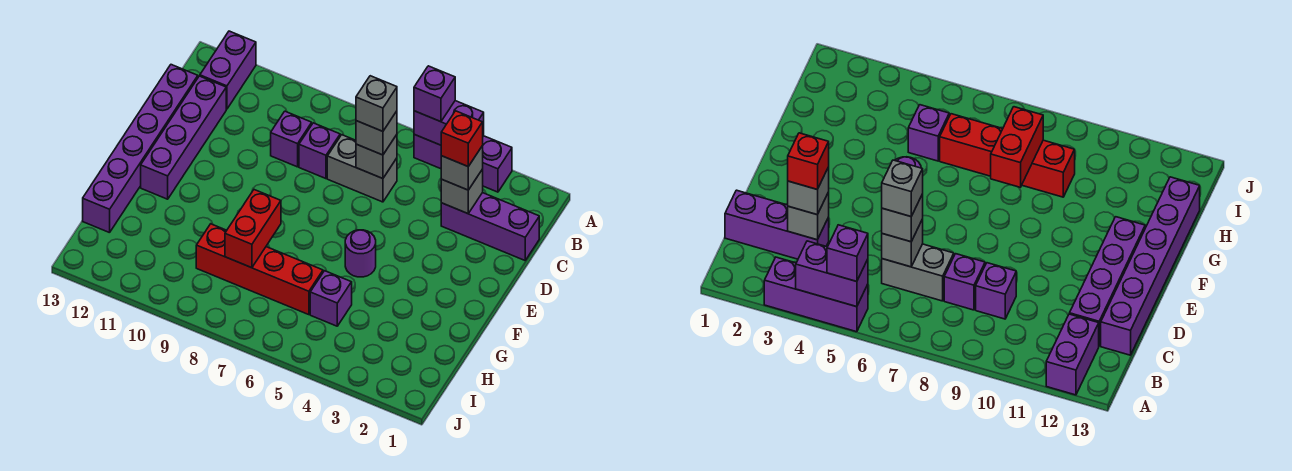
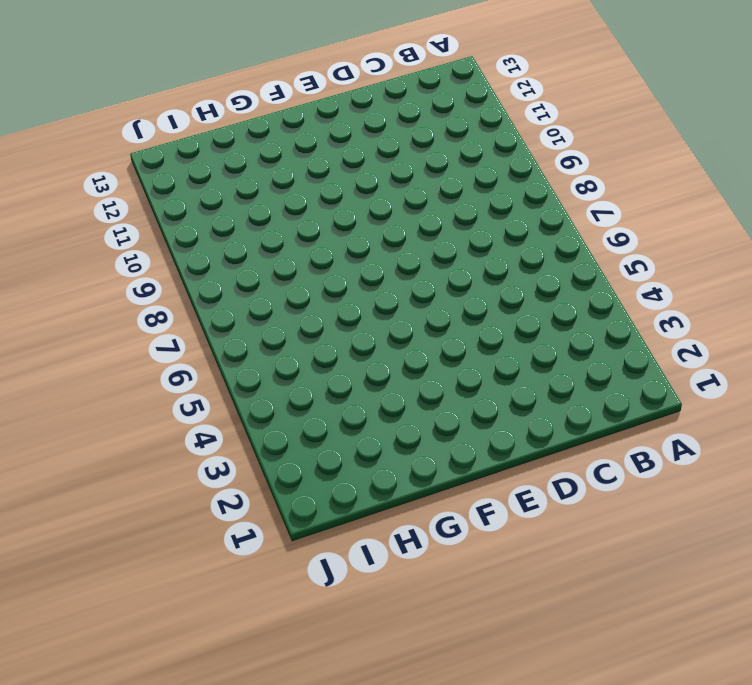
none -> purple brick A3:A5 level 1
none -> purple brick A12:B12 level 1
none -> purple brick C1:C3 level 1

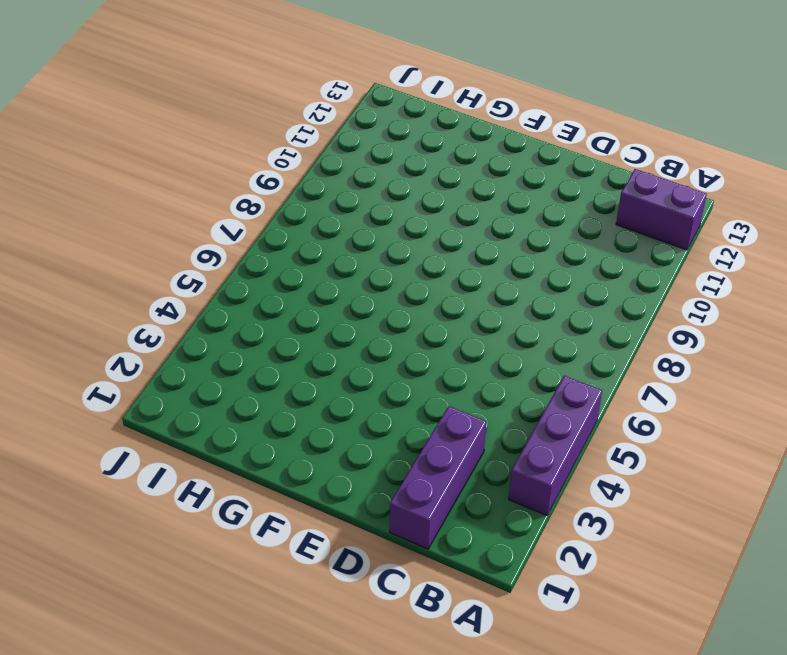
none -> grey brick C6:C7 level 1
none -> purple brick C8 level 1
none -> purple brick C9 level 1

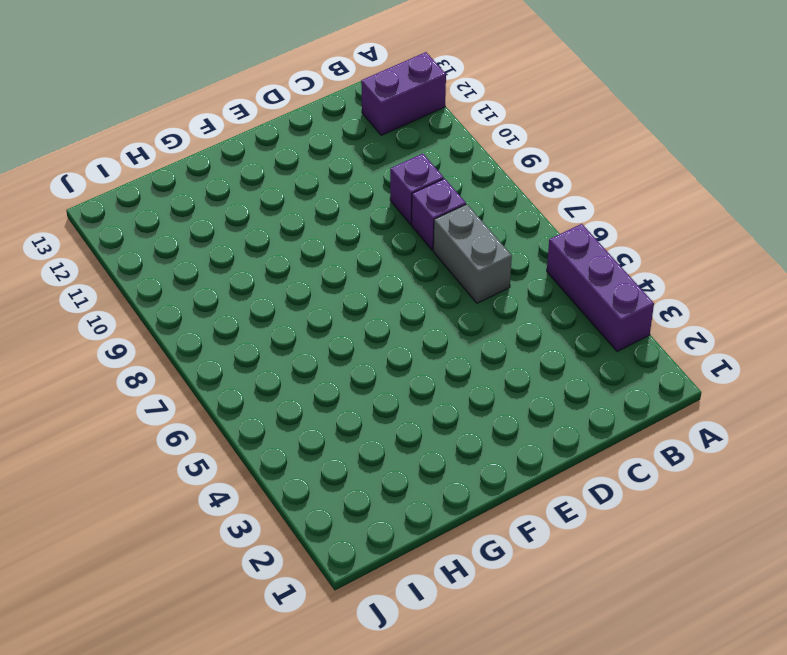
none -> purple brick C1:C3 level 1
none -> purple brick C12:F12 level 1
none -> purple brick C13:H13 level 1

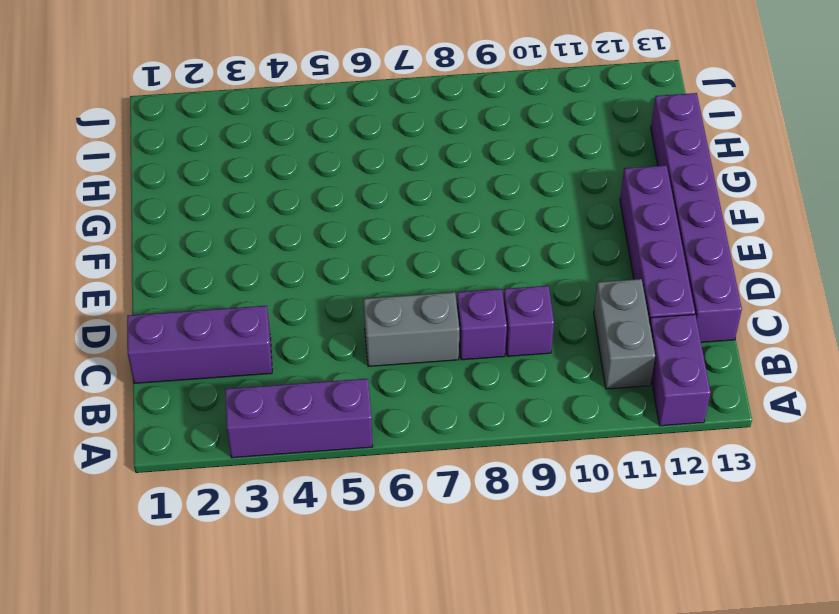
grey brick B11:C11 level 1 -> none
none -> purple round brick F5 level 1
none -> purple brick H5 level 1
none -> red brick H6:H9 level 1

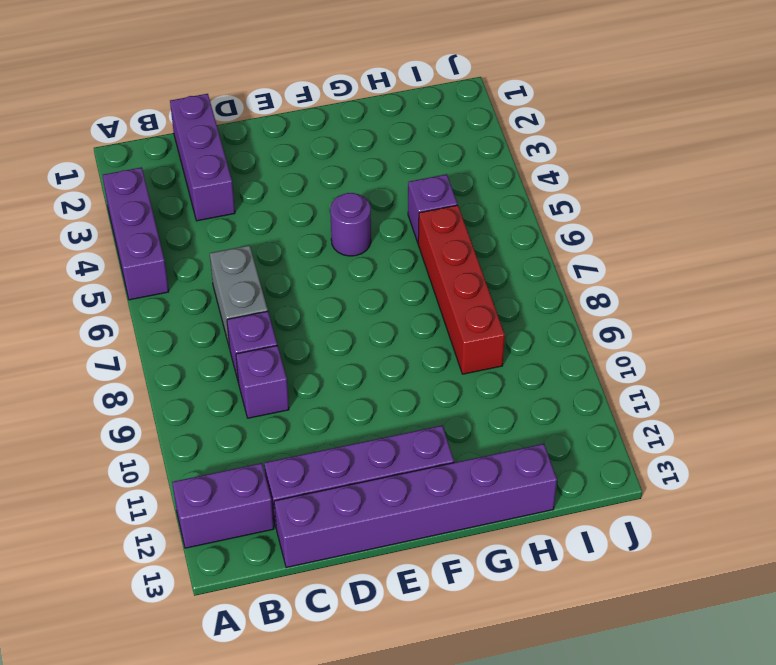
none -> purple brick A4:A5 level 2
none -> grey brick C3 level 2
none -> grey brick C6 level 2

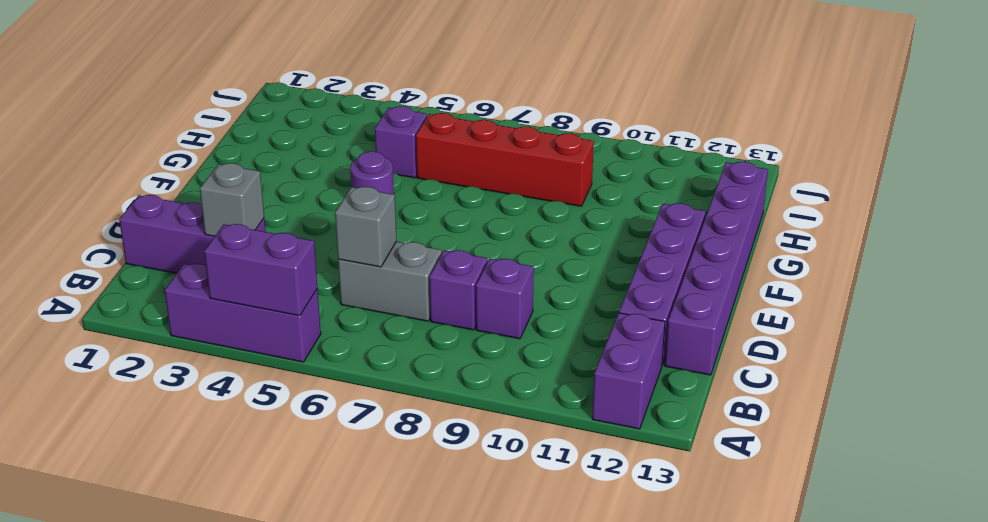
none -> red brick G8:H8 level 2
none -> purple brick A5 level 3
none -> grey brick C3 level 3

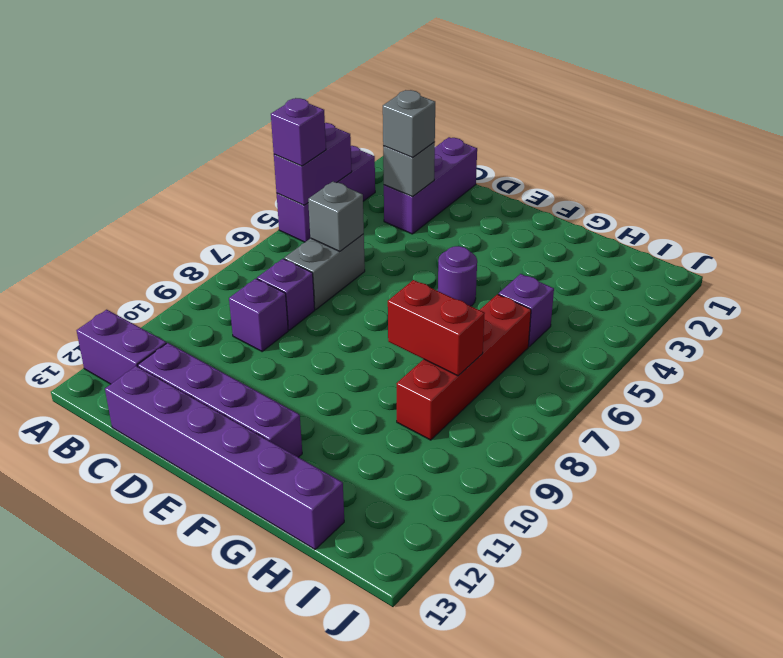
none -> grey brick C6 level 3
none -> red brick C3 level 4
none -> grey brick C6 level 4

